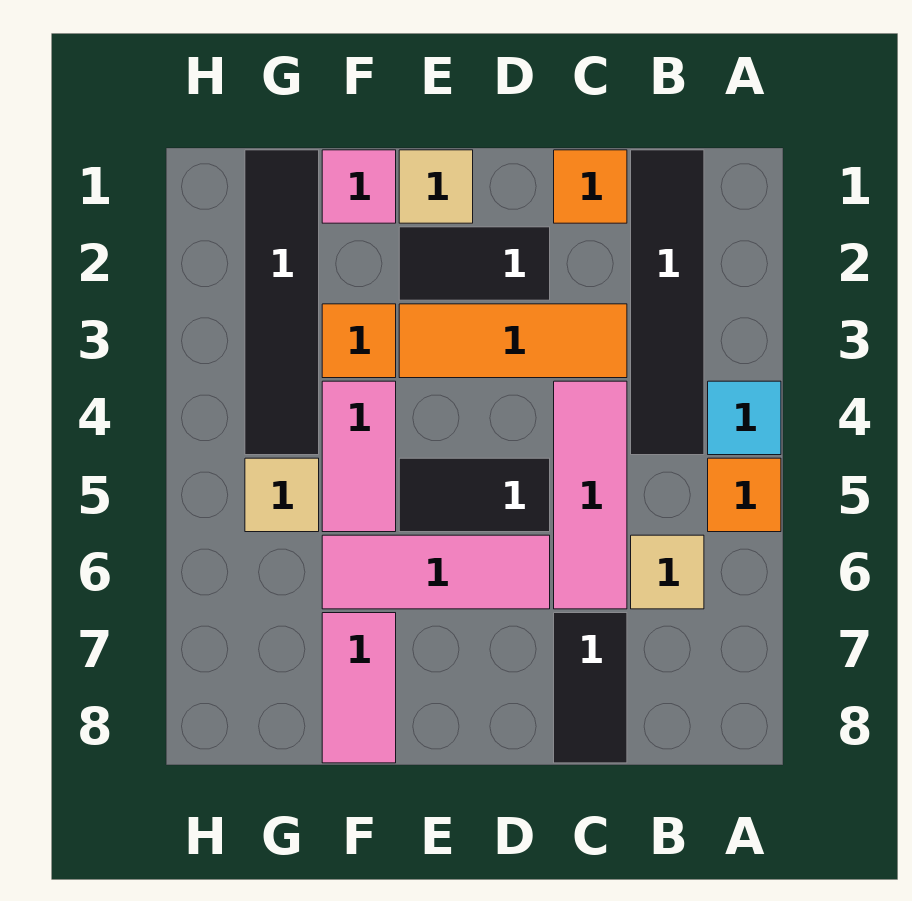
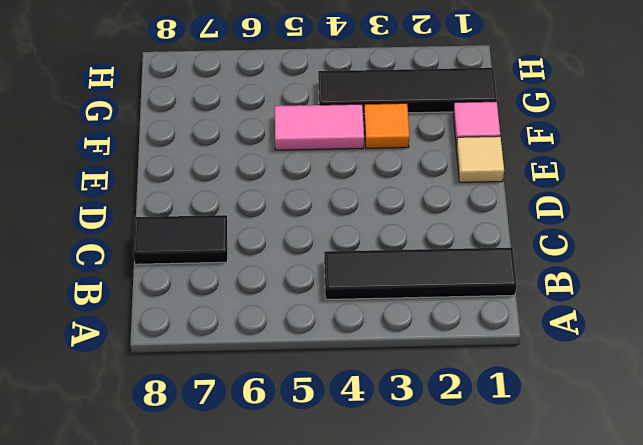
none -> cyan tile A4 level 1
none -> orange tile A5 level 1
none -> tan tile B6 level 1

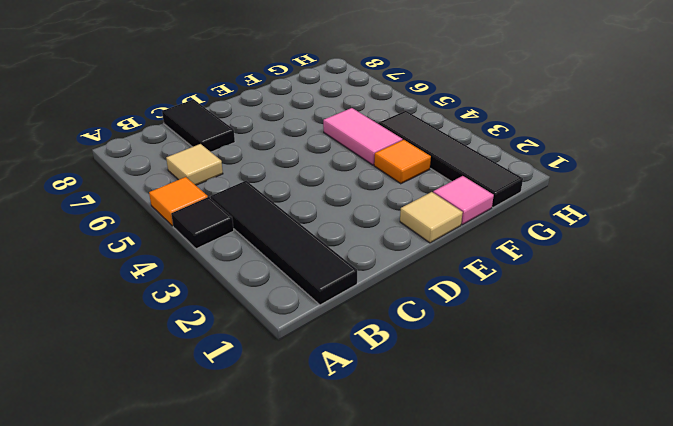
black tile A4 level 1 -> cyan tile A4 level 1
none -> orange tile C1 level 1
none -> orange tile C3:E3 level 1
none -> pink tile C4:C6 level 1

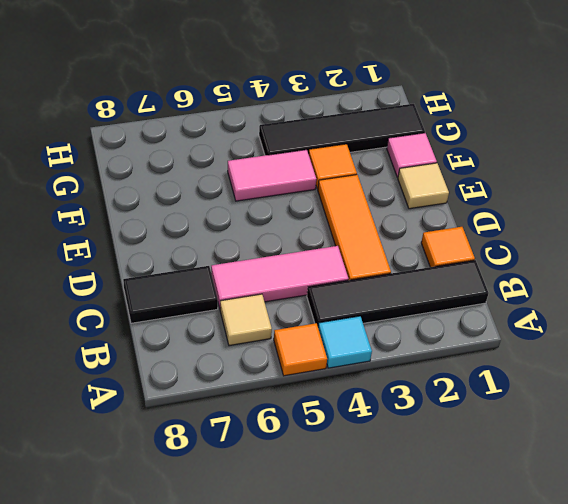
none -> black tile D2:E2 level 1
none -> black tile D5:E5 level 1
none -> pink tile D6:F6 level 1

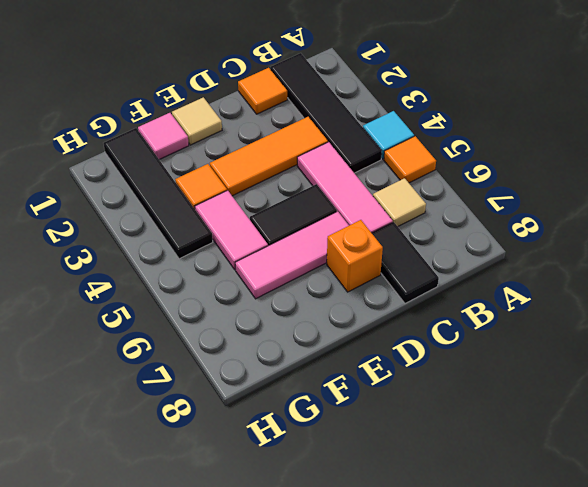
orange brick D7 level 1 -> none
none -> black tile D2:E2 level 1
none -> pink tile F7:F8 level 1
none -> tan tile G5 level 1

